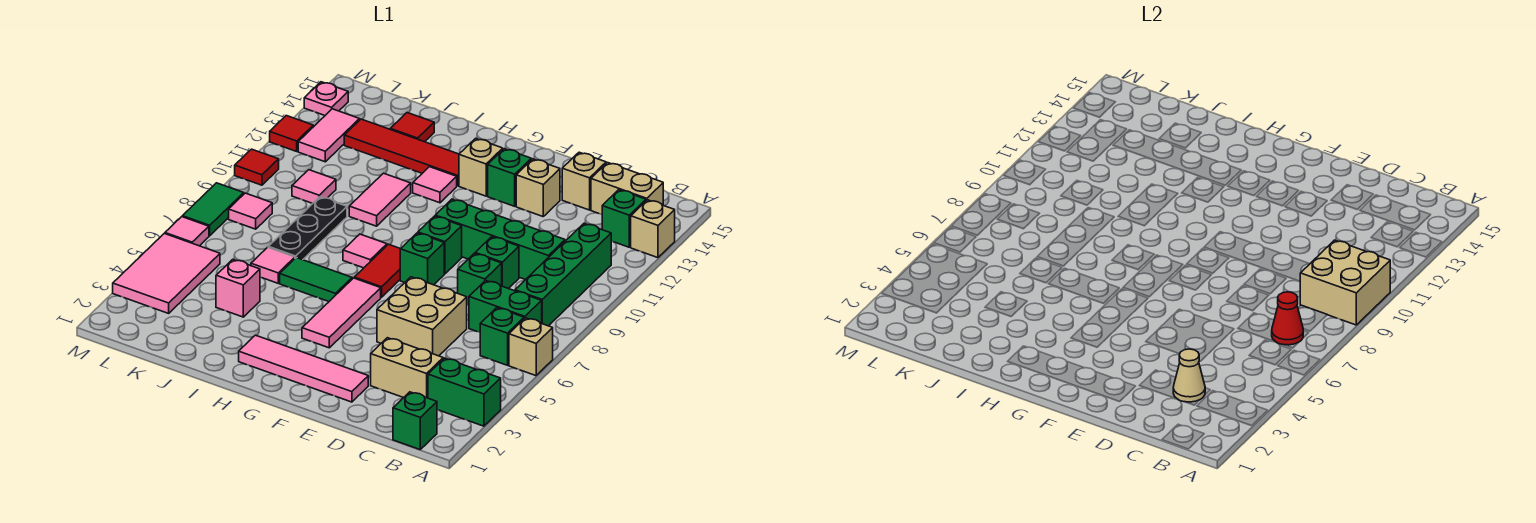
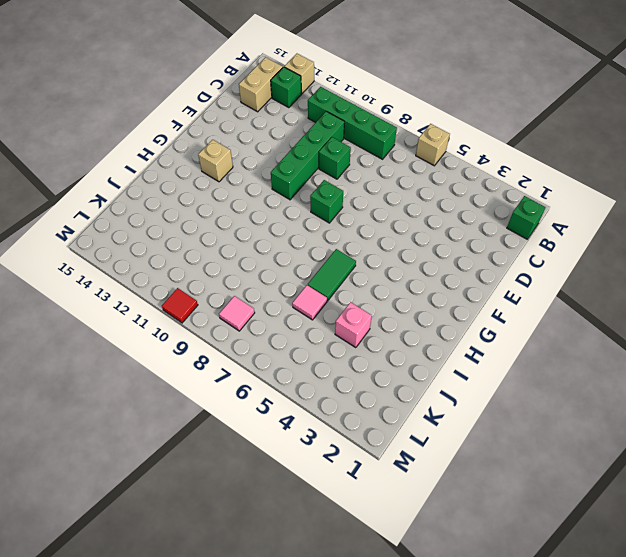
none -> green brick A3:B3 level 1
none -> green brick B6 level 1
none -> green brick B7:C7 level 1
none -> tan brick C3:D3 level 1

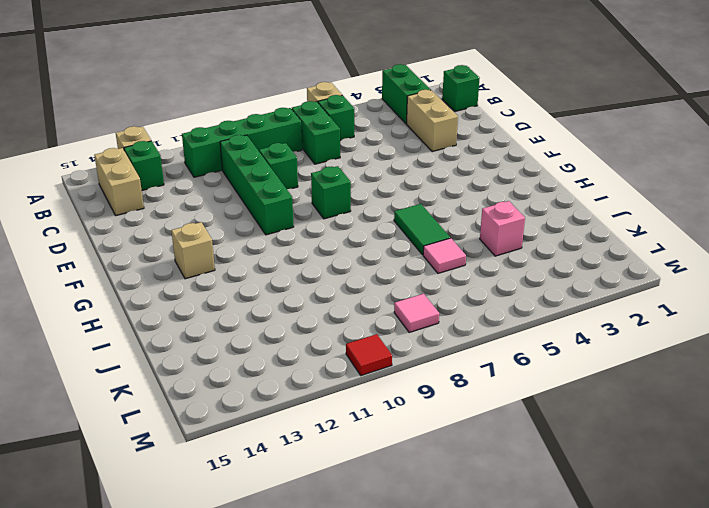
none -> tan brick D5:E6 level 1
none -> green brick D8 level 1
none -> tan brick D14 level 1
none -> pink tile E2:H2 level 1

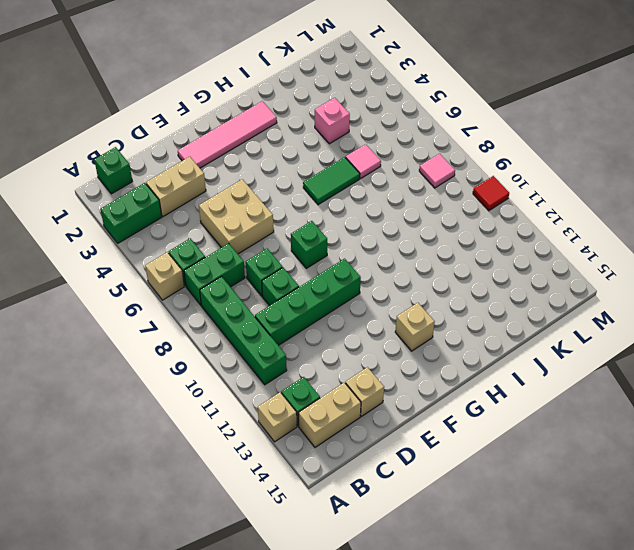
none -> tan brick E13 level 1
none -> green brick F9 level 1
none -> green brick F13 level 1
none -> pink tile G4:G6 level 1

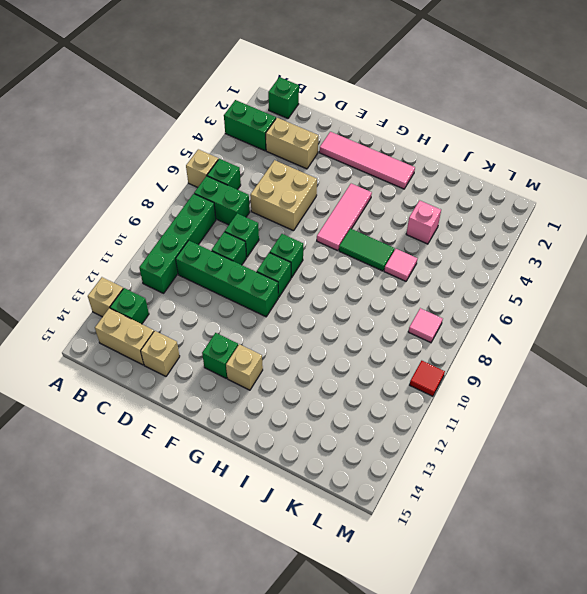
none -> tan brick E13 level 1
none -> red tile G7:G8 level 1
none -> pink tile H8 level 1
none -> pink tile H12 level 1

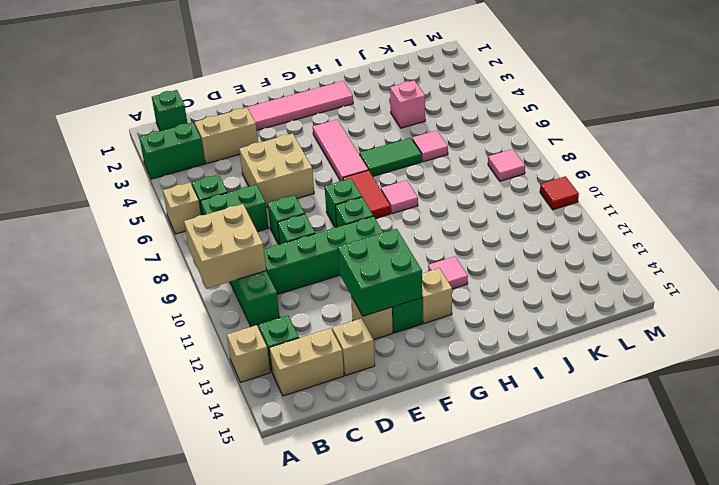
green brick E12:F13 level 2 -> none
none -> red tile H13:K13 level 1
none -> pink tile I10:I11 level 1
none -> black plate J7:J9 level 1
none -> red tile J14 level 1

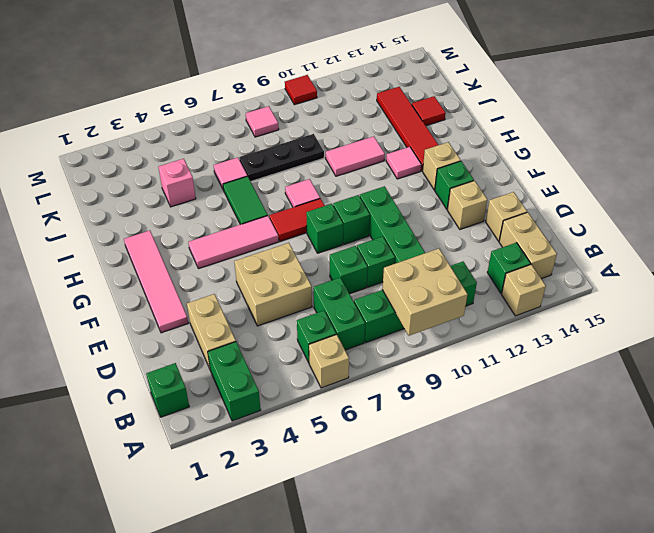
none -> pink tile K10 level 1
none -> pink tile L3:M5 level 1
none -> pink tile L12:L13 level 1
none -> pink tile M6 level 1

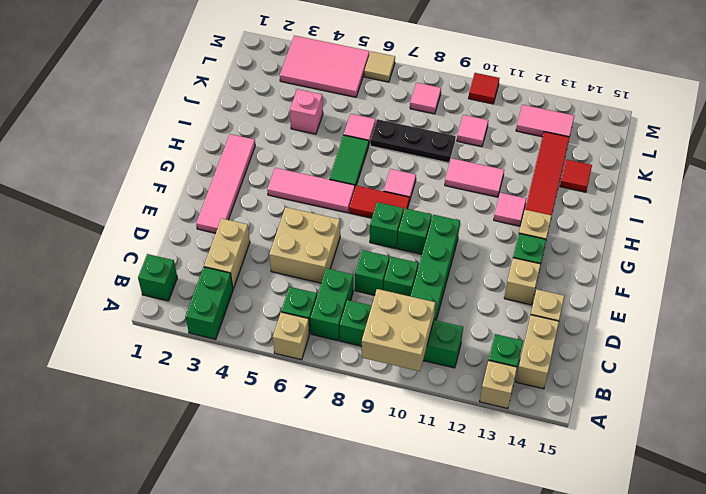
tan tile M6 level 1 -> pink tile M6 level 1
none -> green tile M7:M8 level 1
none -> red tile M12 level 1
none -> pink plate M14 level 1
none -> red cone B7 level 2

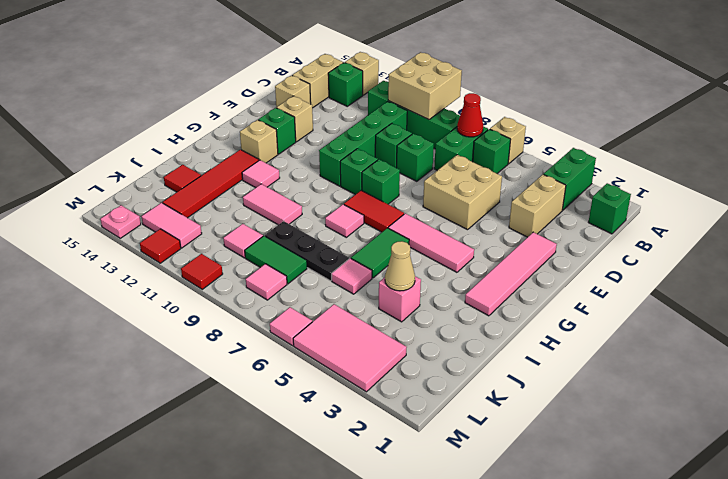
tan cone J4 level 2 -> tan cone C3 level 2
green tile K8:K9 level 1 -> green tile M7:M8 level 1

